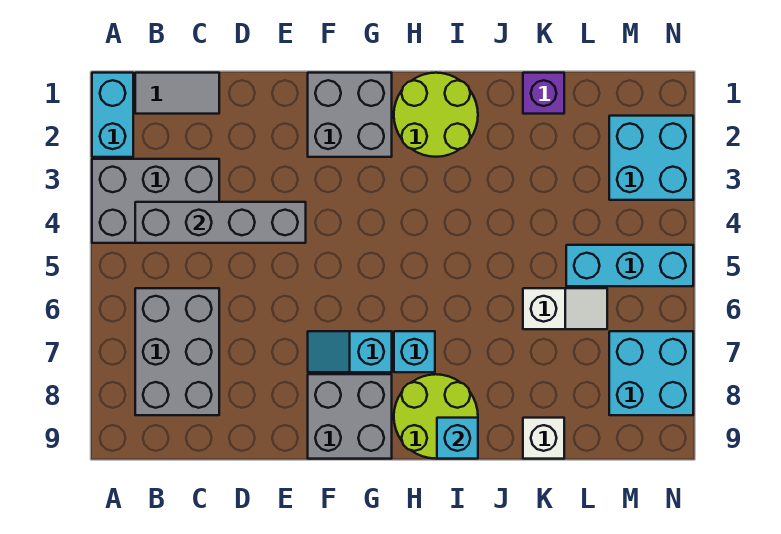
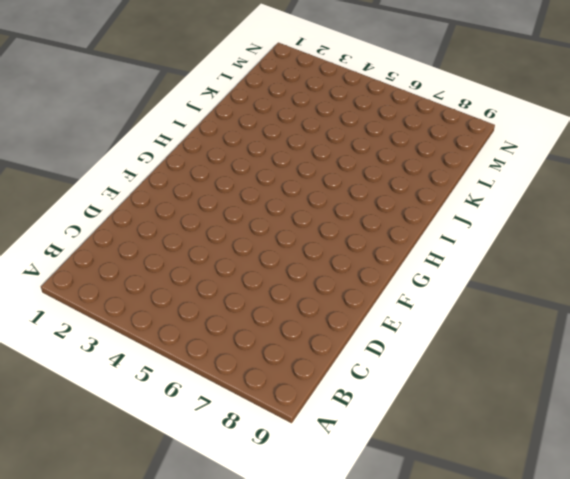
none -> cyan brick A1:A2 level 1
none -> grey brick A3:C4 level 1
none -> grey tile B1:C1 level 1

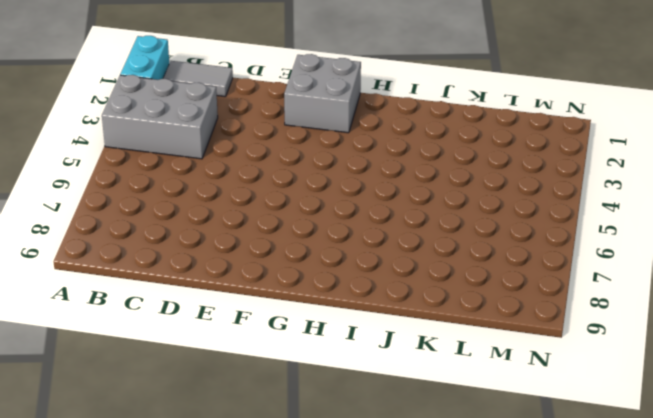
none -> grey brick B6:C8 level 1
none -> cyan slope F7:G7 level 1 top G
none -> grey brick F8:G9 level 1

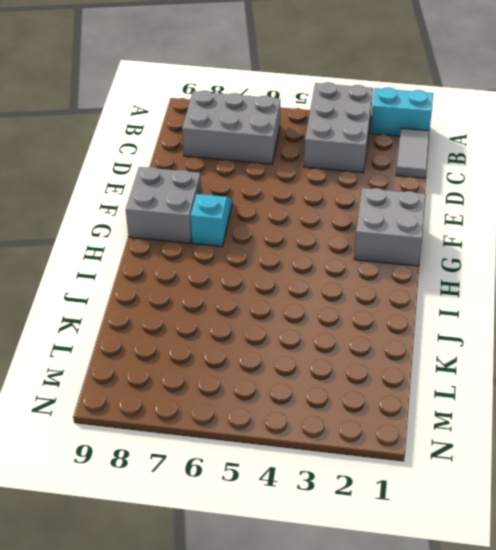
none -> lime round brick H1:I2 level 1
none -> cyan brick H7 level 1
none -> lime round brick H8:I9 level 1

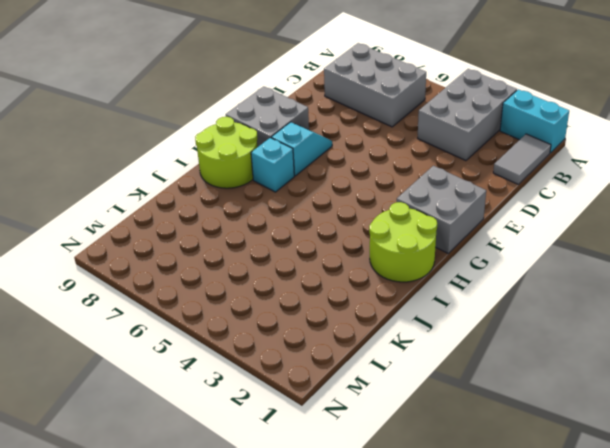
none -> purple brick K1 level 1
none -> white slope K6:L6 level 1 top K
none -> white brick K9 level 1

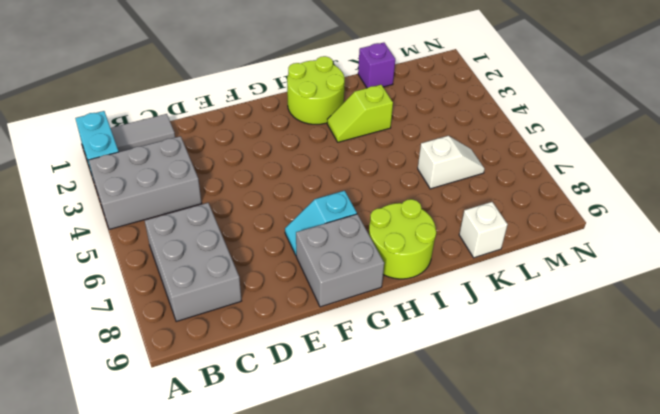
lime slope I3:J3 level 1 top J -> none
none -> grey brick F1:G2 level 1
none -> cyan brick H7 level 1
none -> cyan brick L5:N5 level 1

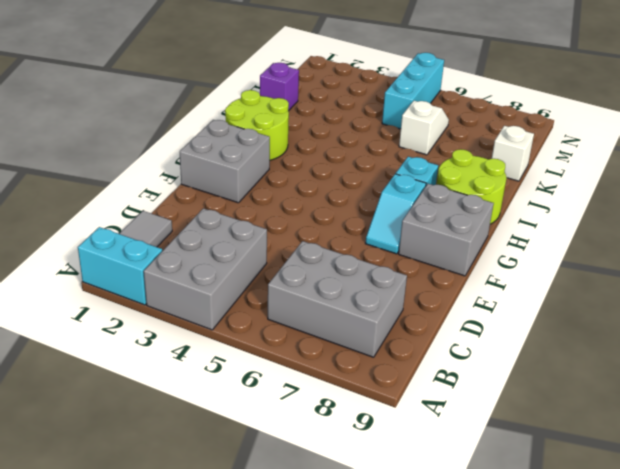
none -> cyan brick M2:N3 level 1
none -> cyan brick M7:N8 level 1
none -> grey brick B4:E4 level 2

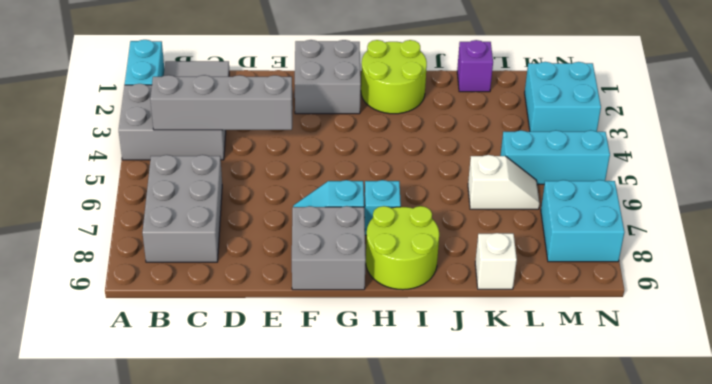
none -> cyan brick I9 level 2

